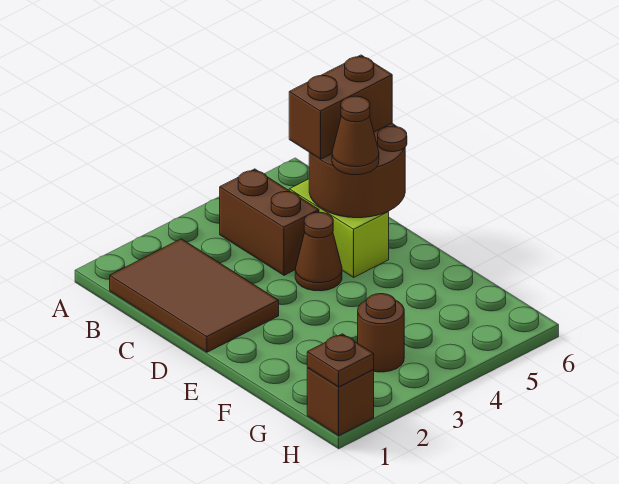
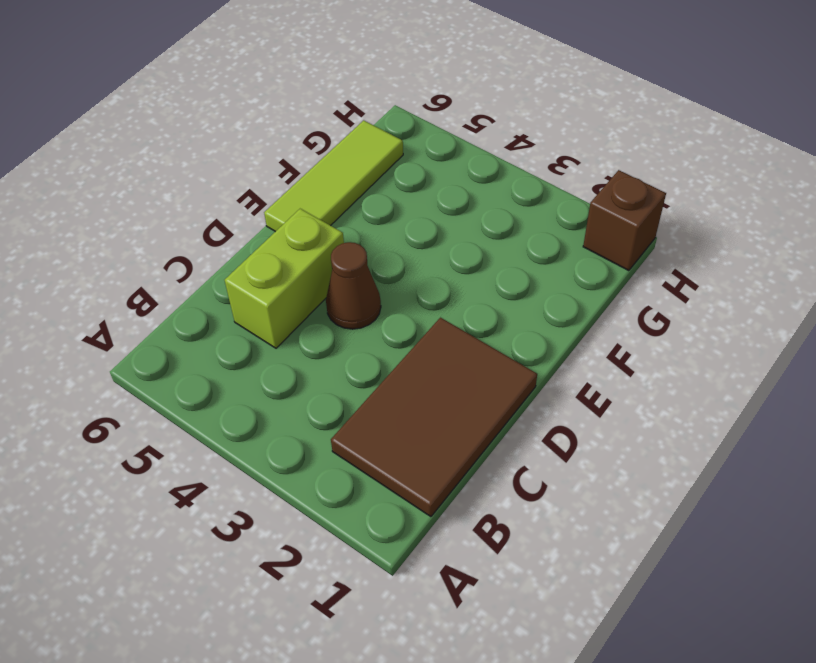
lime tile E6:G6 level 1 -> none
none -> brown brick B4:C4 level 1
none -> brown round brick G3 level 1

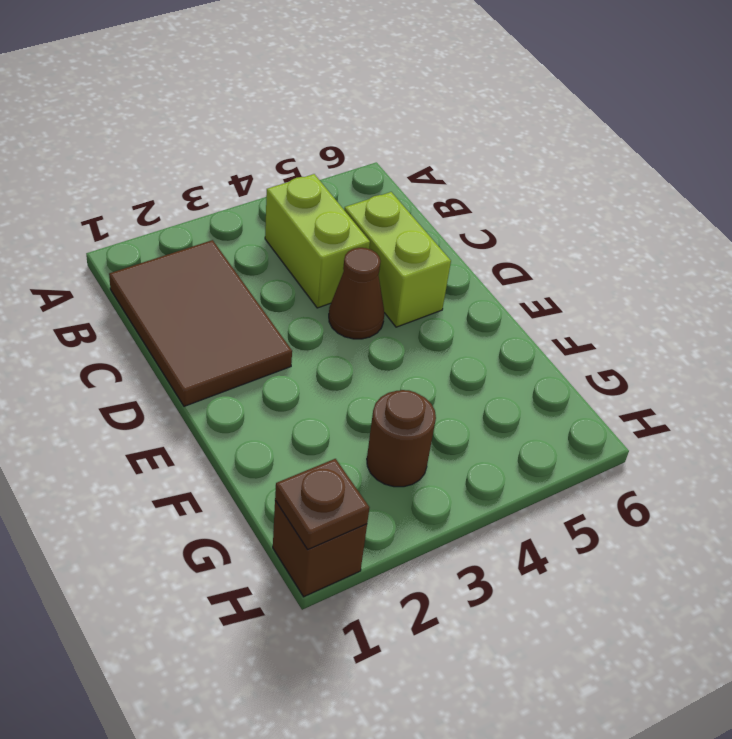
lime brick B4:C4 level 1 -> brown brick B4:C4 level 1
none -> brown round brick C5:D6 level 2
none -> brown brick C5:C6 level 3

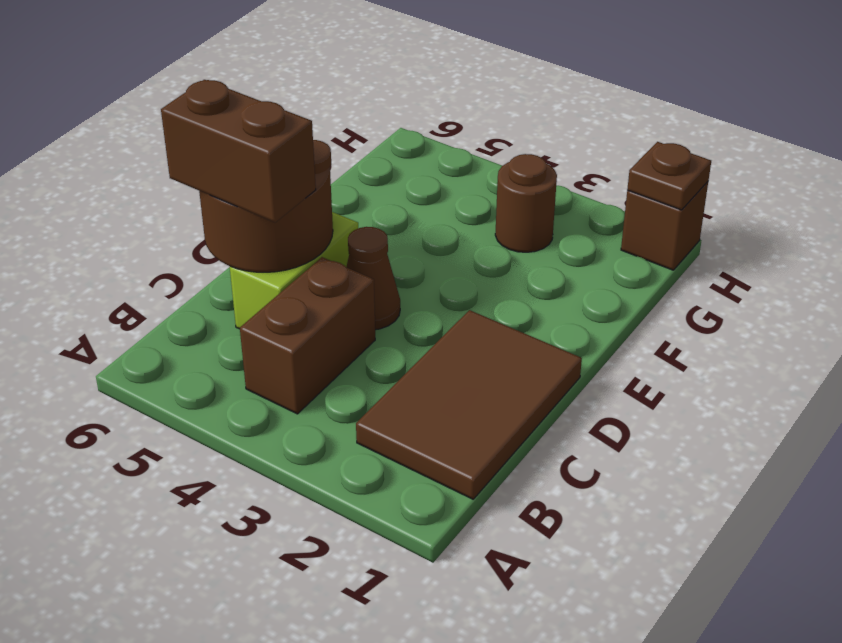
none -> brown cone D5 level 3

